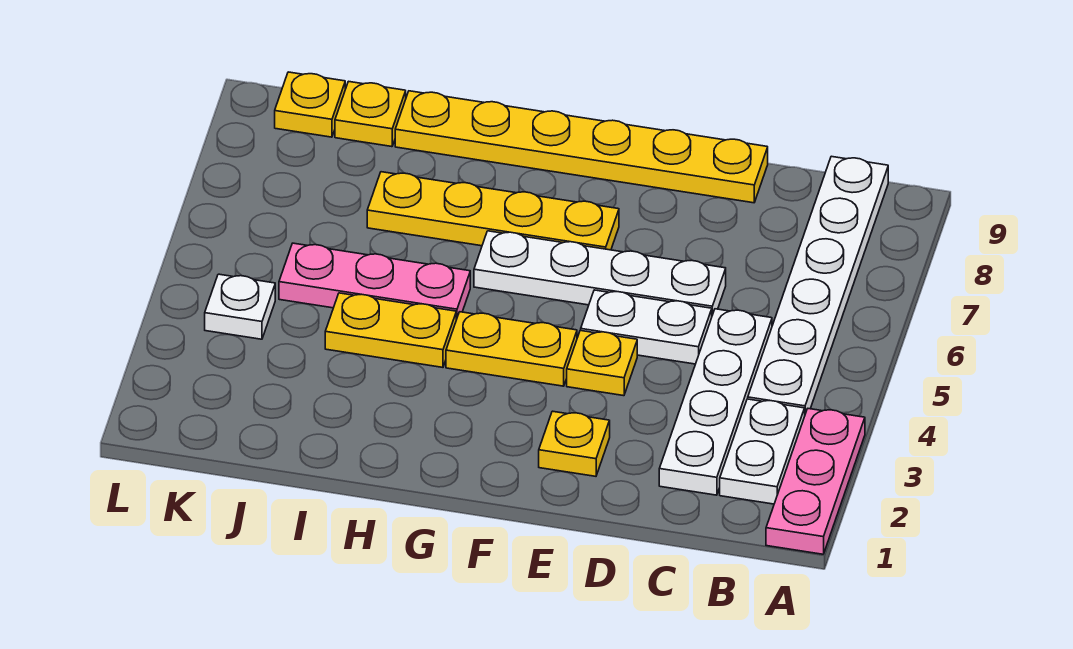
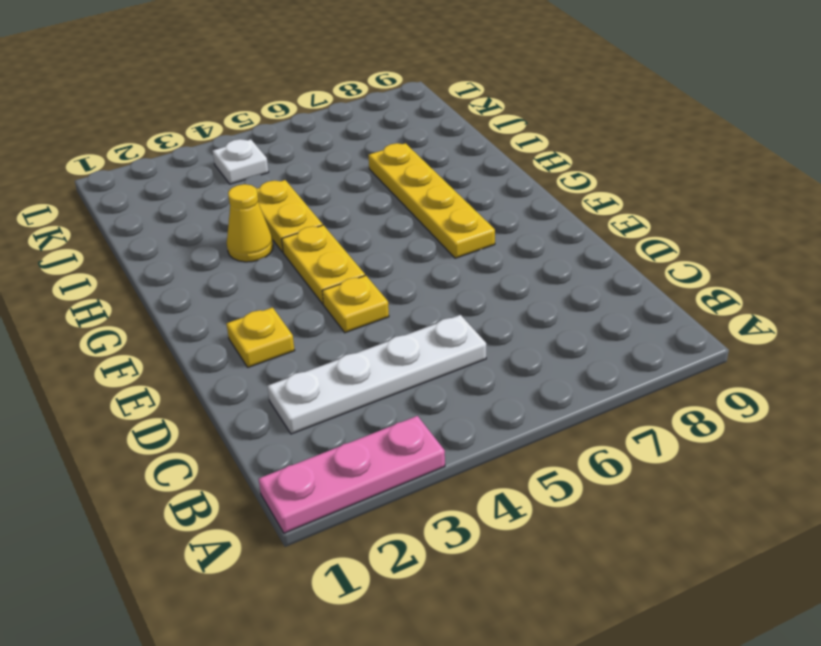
yellow cone H3 level 1 -> none
none -> white plate B2:B3 level 1
none -> white plate B4:B9 level 1
none -> white plate D5:E5 level 1

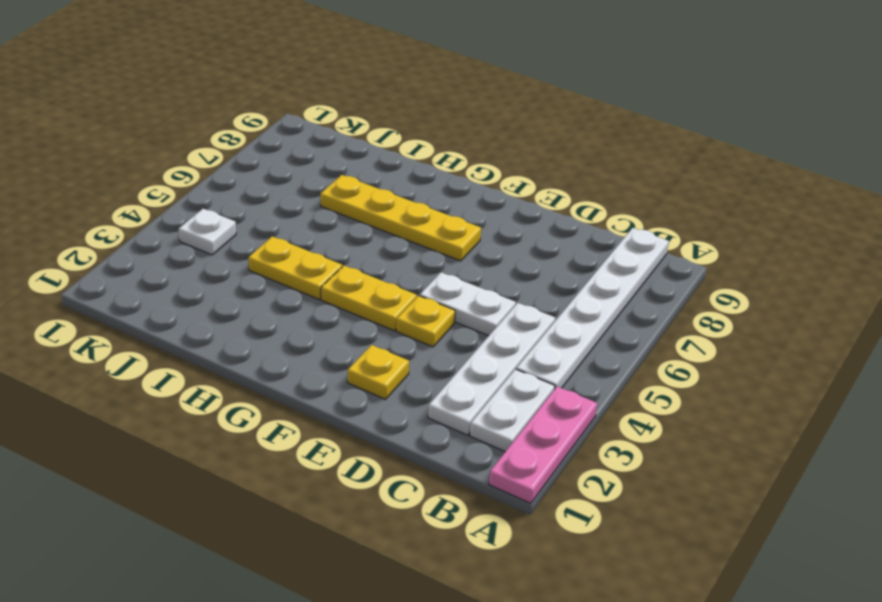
none -> white plate D6:G6 level 1
none -> yellow plate D9:I9 level 1
none -> pink plate H5:J5 level 1

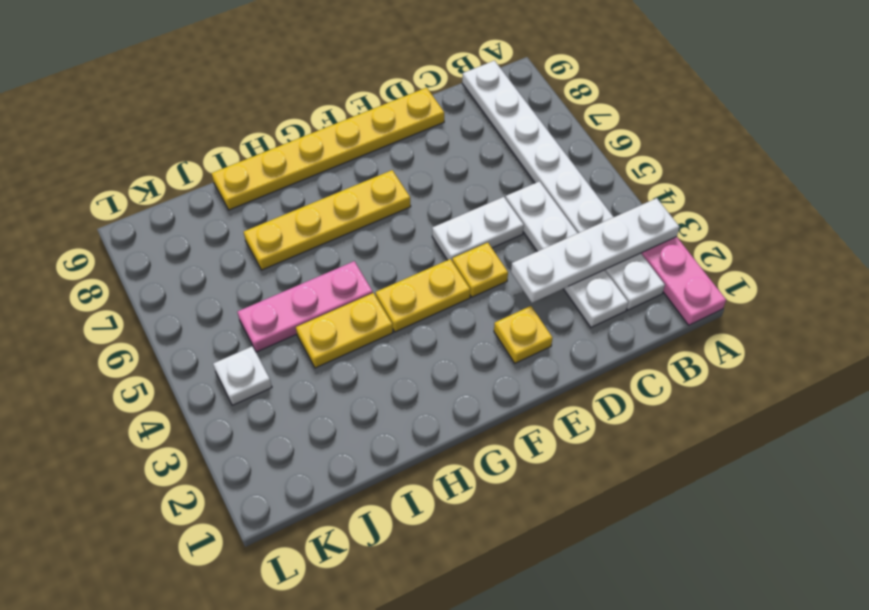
white plate A3:D3 level 2 -> white plate D6:G6 level 1
none -> yellow plate J9 level 1
none -> yellow plate K9 level 1

